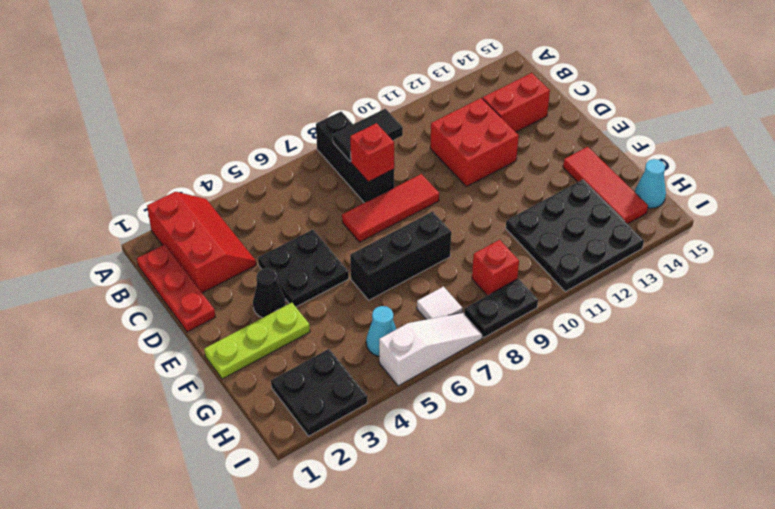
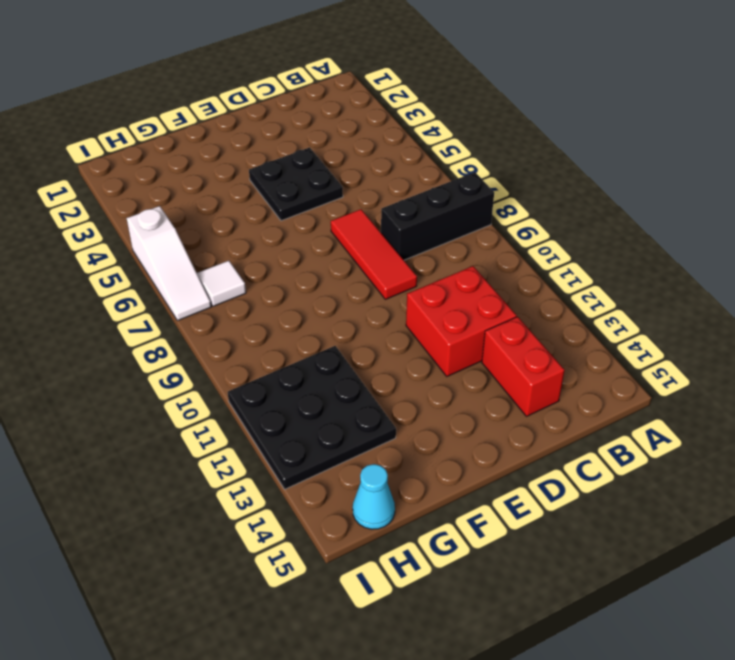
none -> red slope A2:C3 level 1 top 2
none -> red plate B1:D1 level 1
none -> black cone E3 level 1

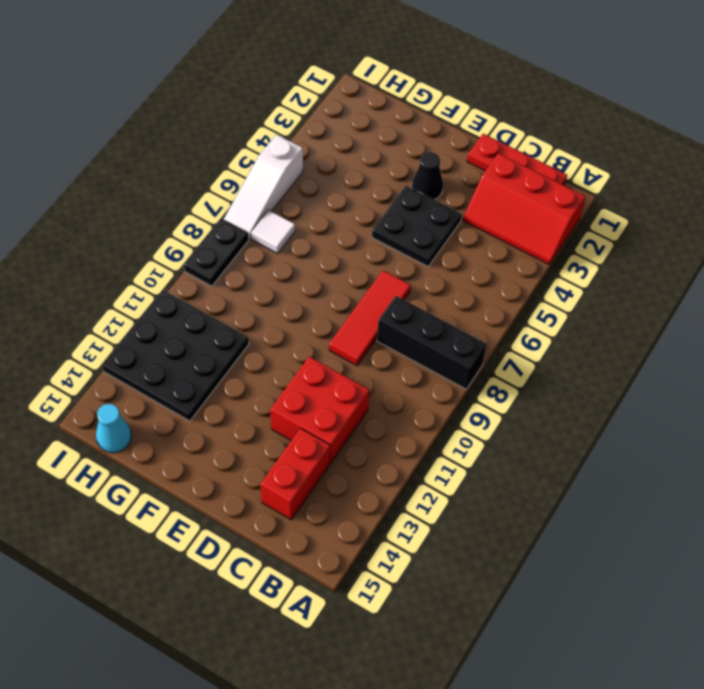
none -> lime plate F1:F3 level 1
none -> black brick F6:F8 level 1
none -> red tile F14:H14 level 1

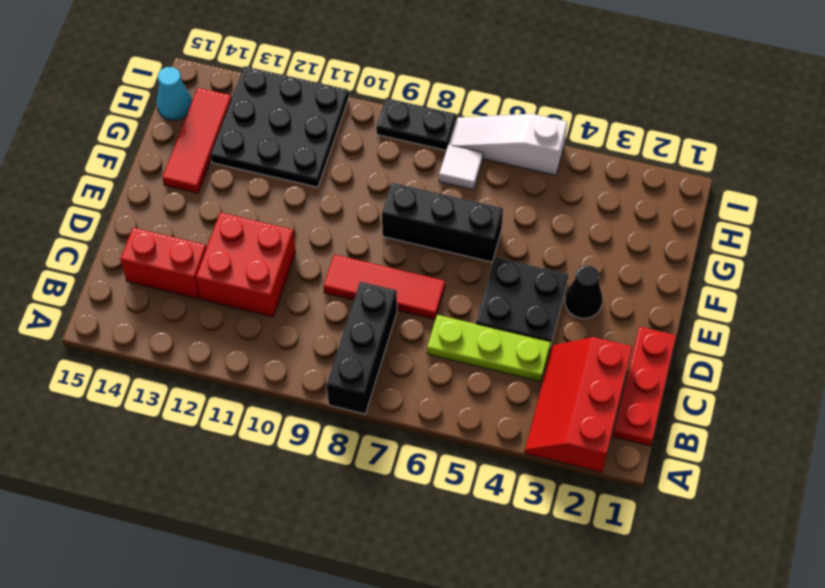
lime plate C4:C6 level 1 -> lime plate F1:F3 level 1
none -> black plate H2:I3 level 1
none -> cyan cone H5 level 1
none -> red brick H9 level 1

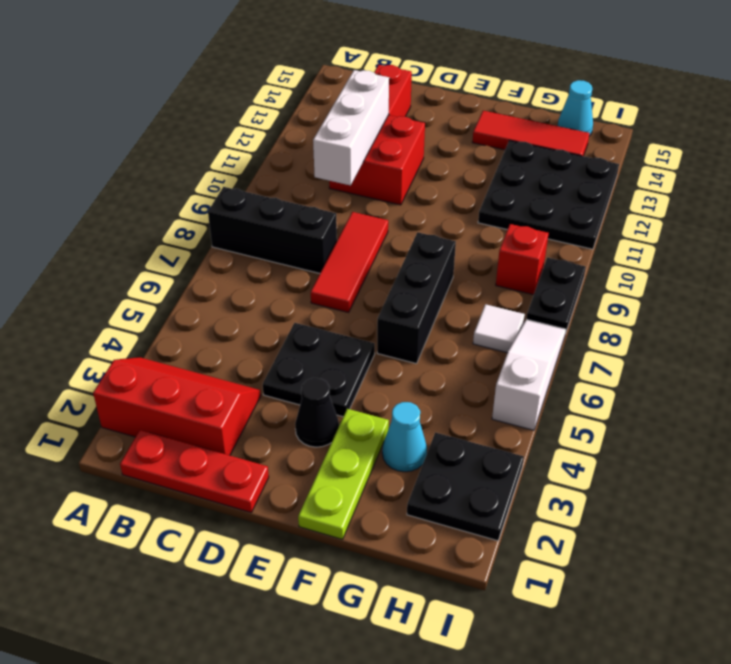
white brick C10:C12 level 2 -> none
cyan cone G3 level 1 -> cyan cone H5 level 1
none -> black tile B8:B9 level 2
none -> red brick C8 level 2

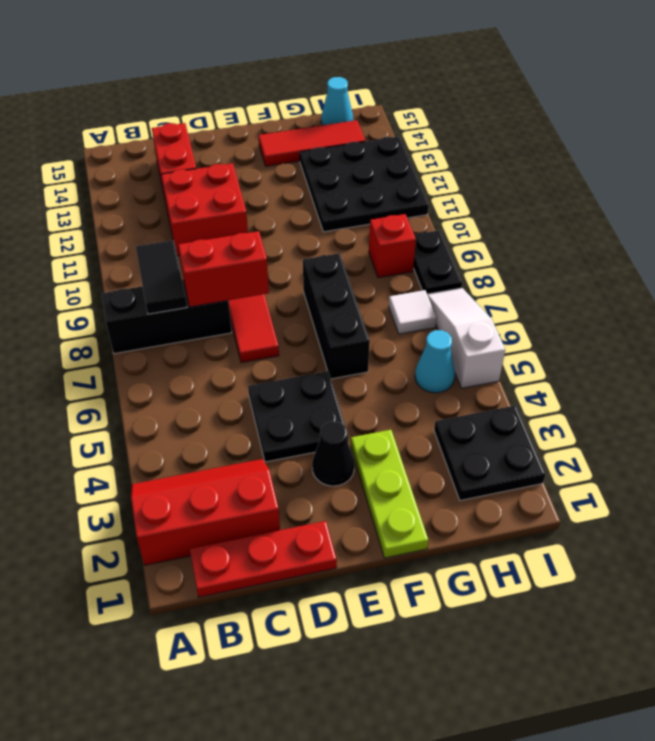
red brick C8:D8 level 2 -> red brick C8 level 2

